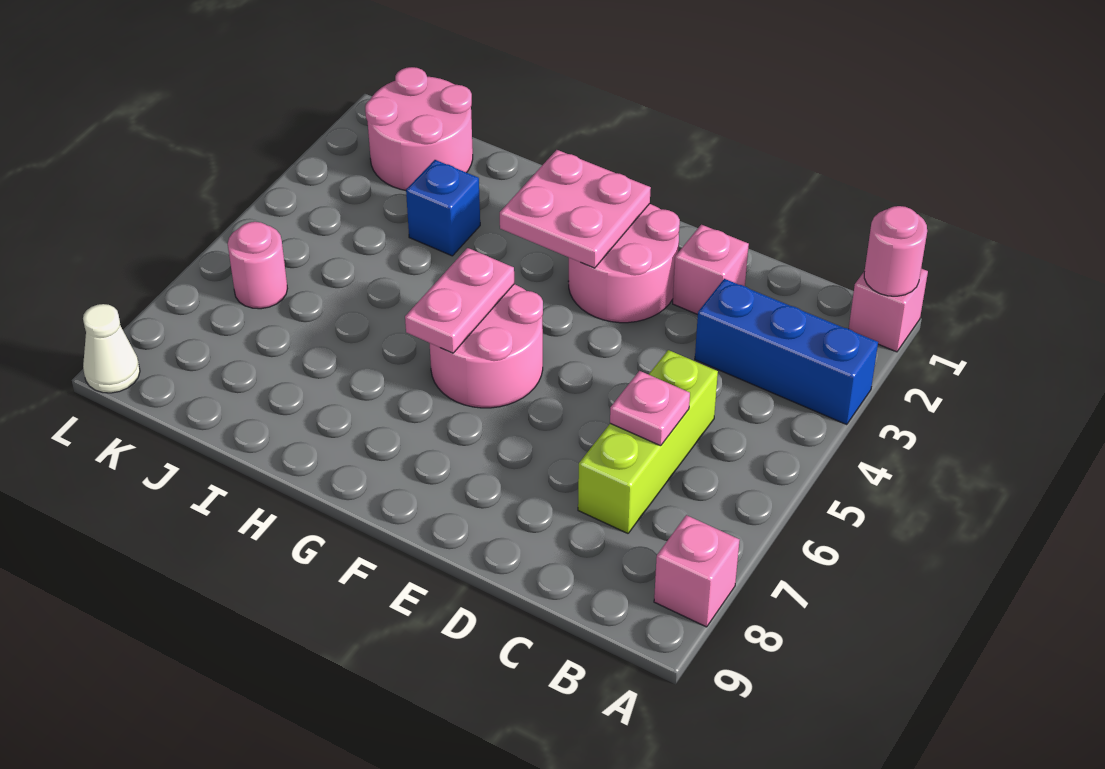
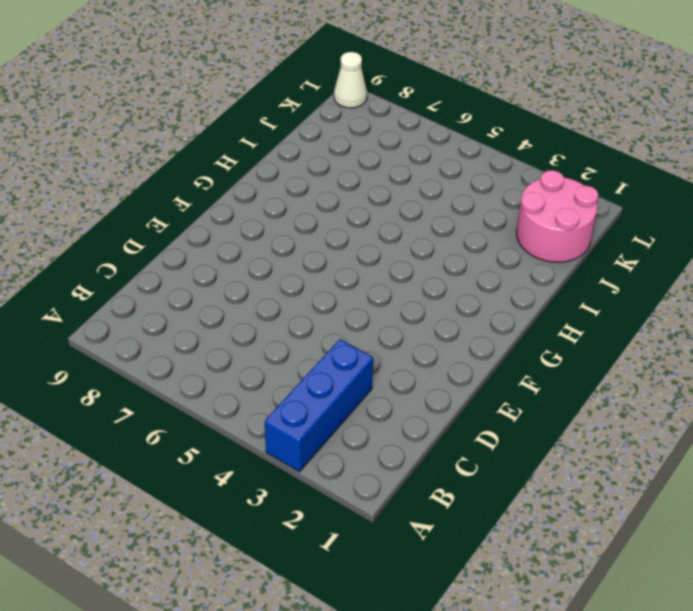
none -> pink brick A1 level 1
none -> pink brick A8 level 1
none -> lime brick C5:C7 level 1

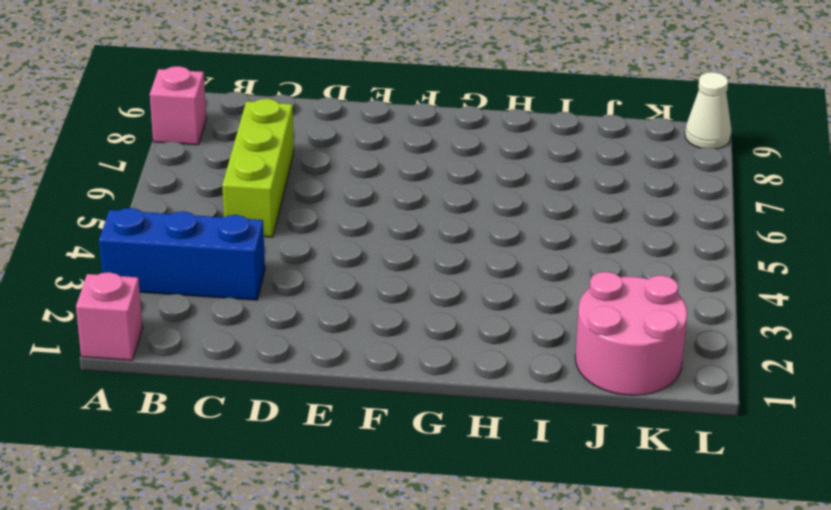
none -> pink brick D2 level 1
none -> pink round brick E2:F3 level 1
none -> pink round brick F5:G6 level 1

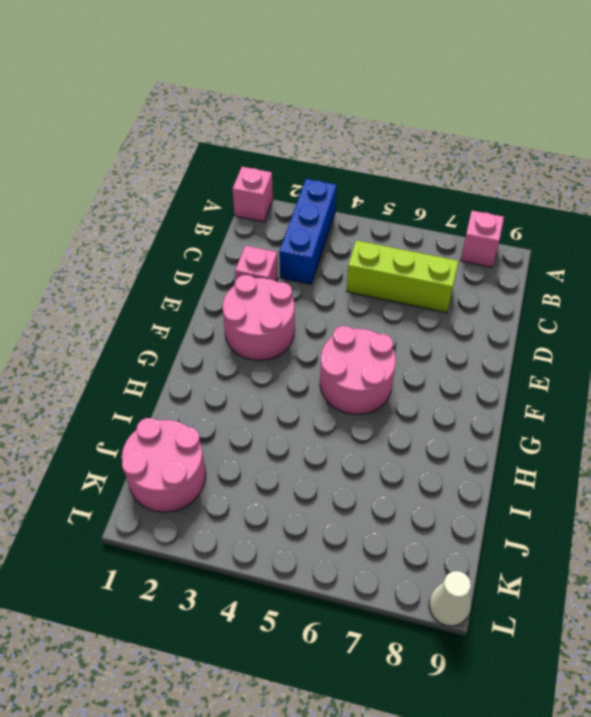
none -> blue brick I3 level 1
none -> pink round brick K6 level 1
none -> pink round brick A1 level 2

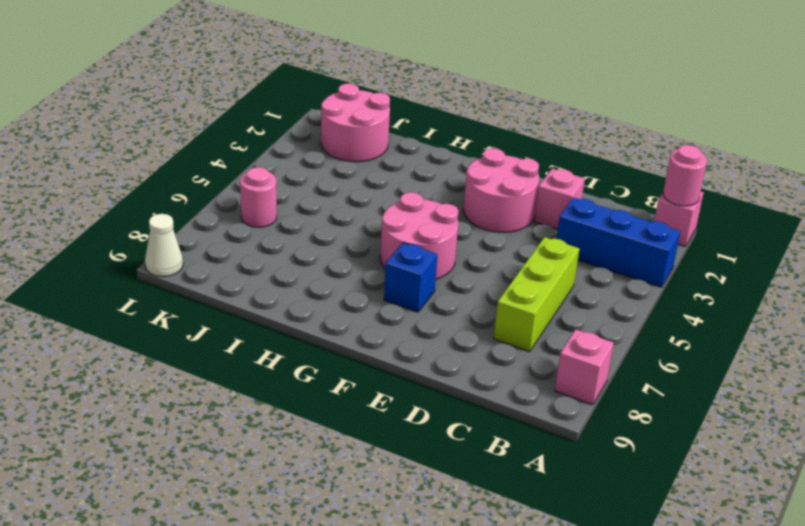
blue brick F7 level 1 -> blue brick I3 level 1
none -> pink plate C6 level 2
none -> pink plate F2:G3 level 2
none -> pink plate G5:G6 level 2

